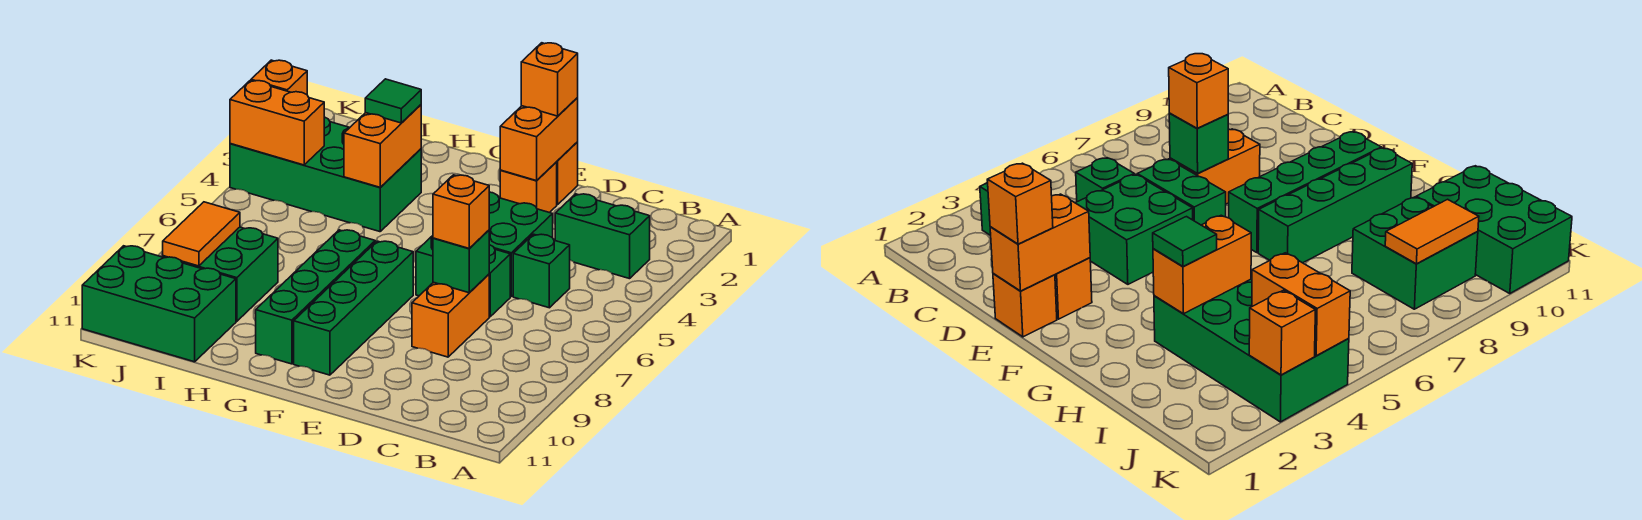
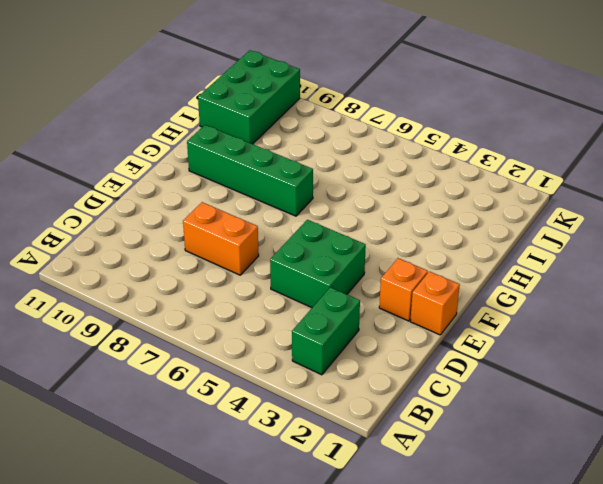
none -> green brick C5 level 1
none -> green brick D6:E6 level 1
none -> green brick F7:F10 level 1

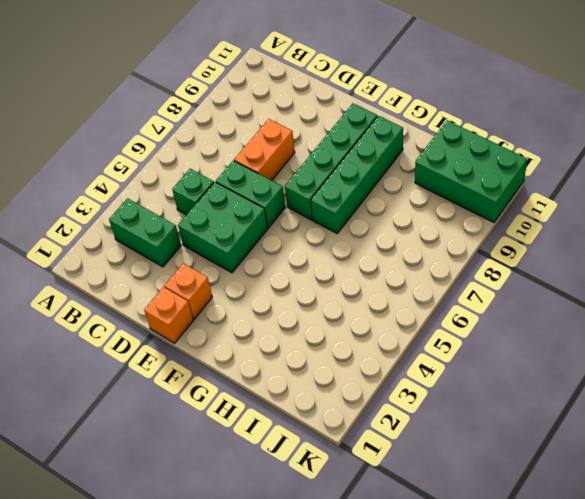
none -> green brick H3:K4 level 1
none -> green brick I8:J9 level 1
none -> green brick D7 level 2

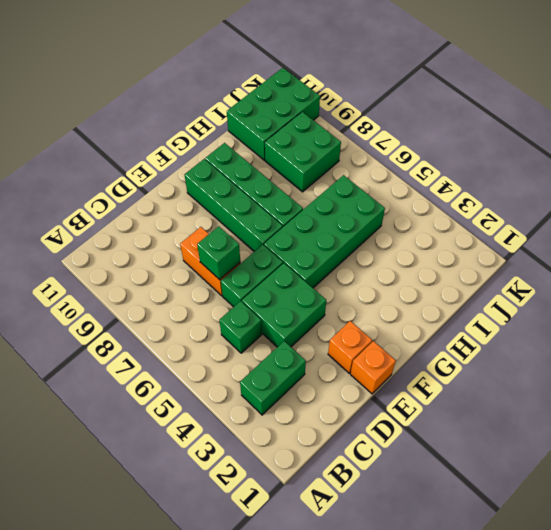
green brick F5:I6 level 1 -> green brick H3:K4 level 1
none -> orange brick E1:E2 level 2
none -> orange brick H3:H4 level 2
none -> orange brick J4:K4 level 2

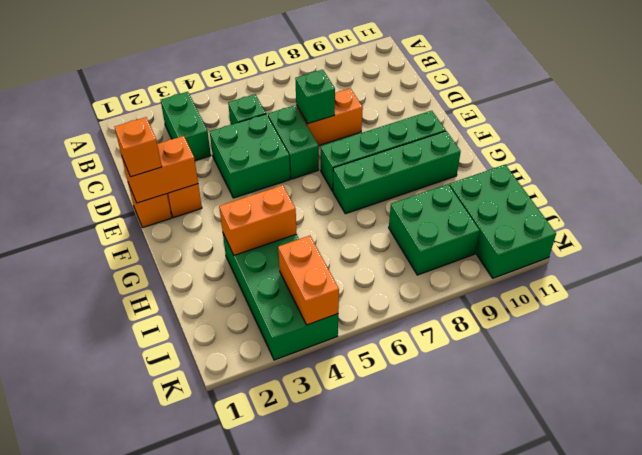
none -> orange tile J8:J9 level 2
none -> orange brick K3 level 2
none -> orange brick D7 level 3

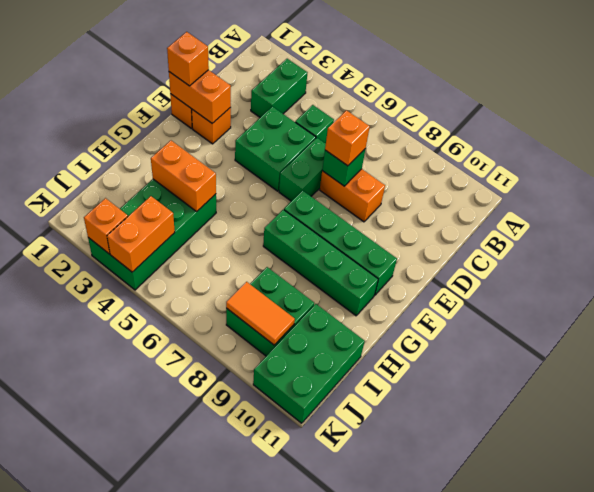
none -> green tile H3 level 3

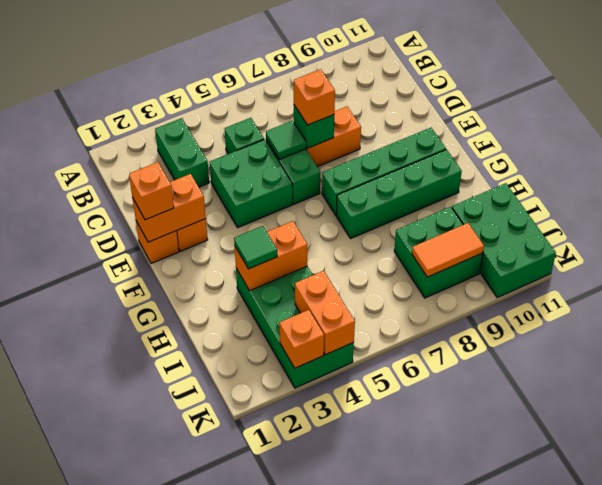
green tile D6 level 2 -> none

